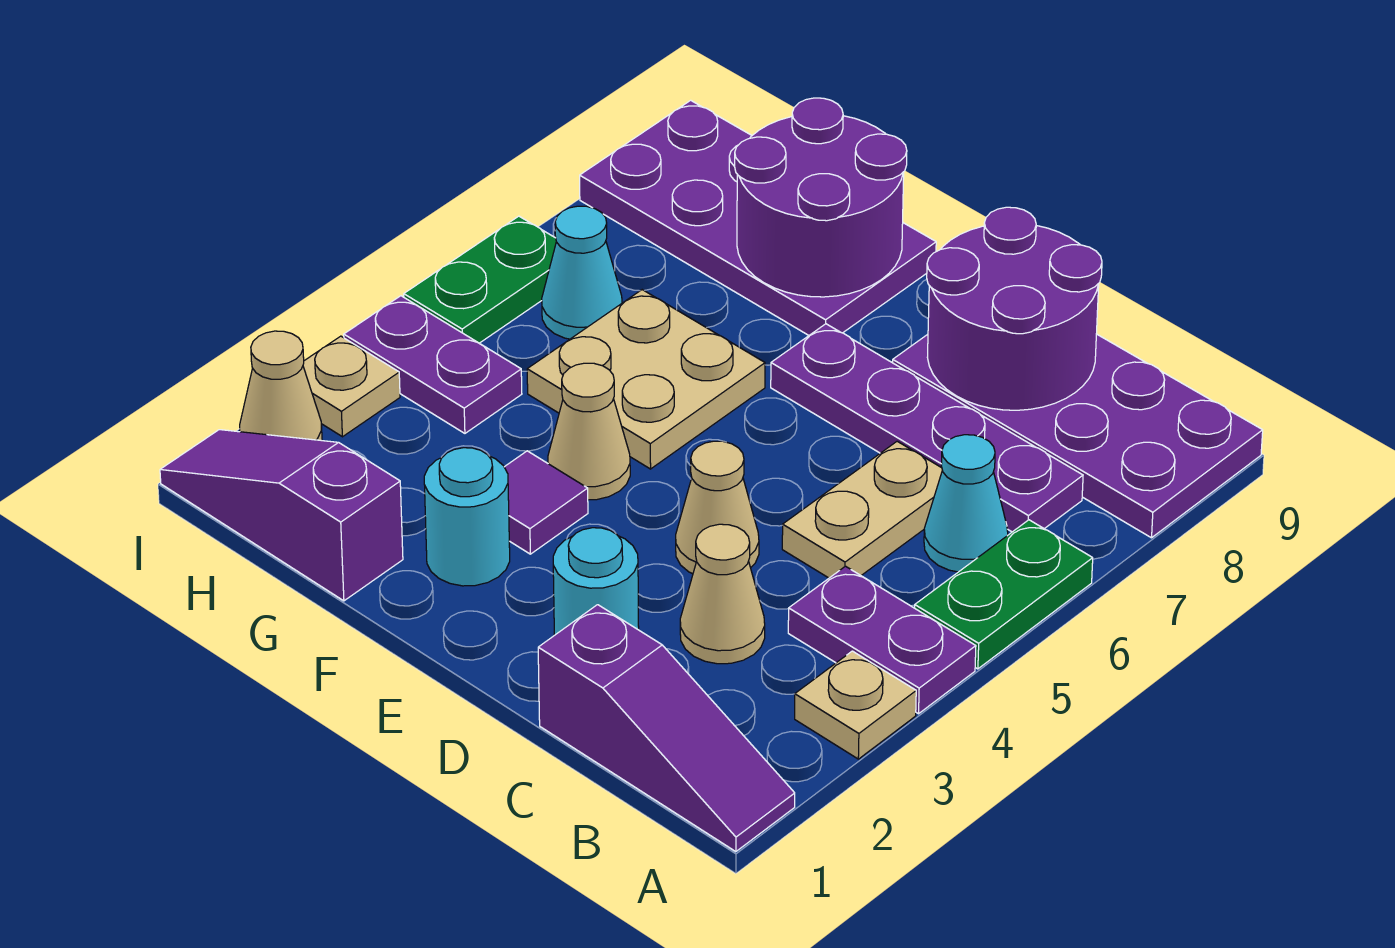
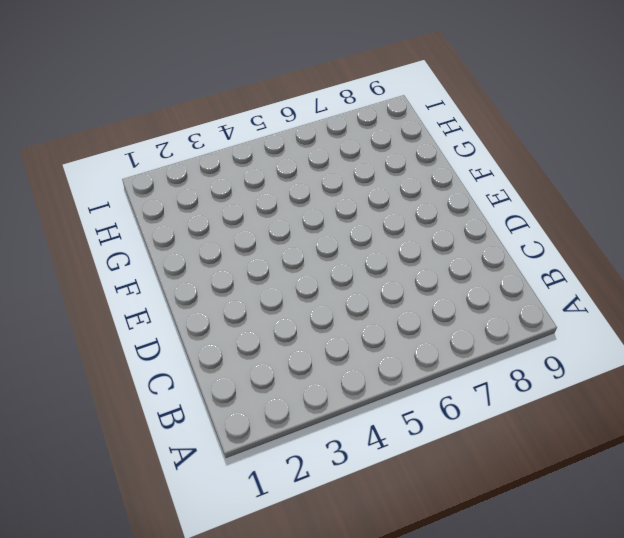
none -> purple slope A1:C1 level 1 top C
none -> tan plate A3 level 1
none -> purple plate A4:B4 level 1

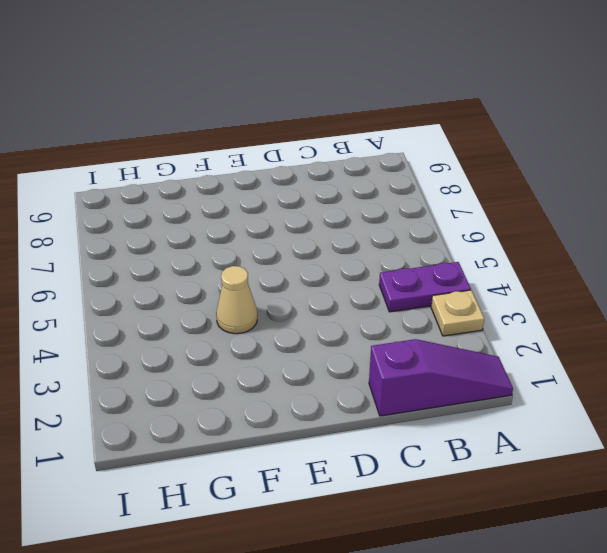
none -> green plate A5:A6 level 1
none -> purple plate A8:D9 level 1
none -> cyan cone B6 level 1

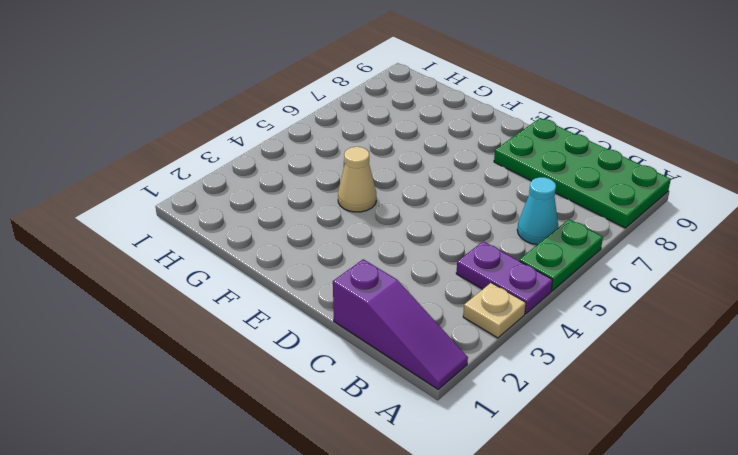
green plate A8:D9 level 1 -> purple plate A8:D9 level 1
none -> purple plate B7:E7 level 1
none -> tan cone C3 level 1
none -> tan plate C5:C6 level 1

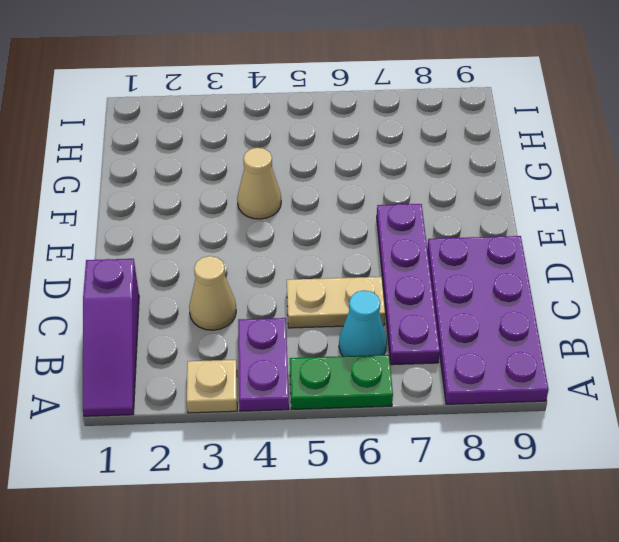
none -> cyan round brick D2 level 1
none -> tan cone D4 level 1
none -> cyan round brick F2 level 1

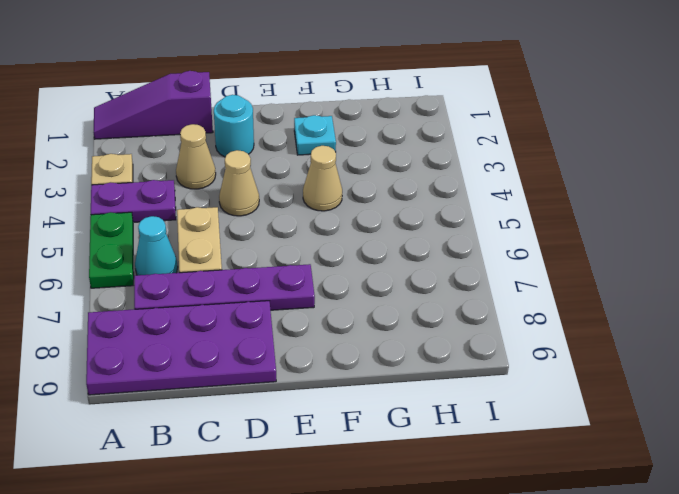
cyan plate F2 level 1 -> cyan round brick F2 level 1
none -> purple tile F3 level 1
none -> tan plate F5:G6 level 1
none -> purple plate F8:I9 level 1

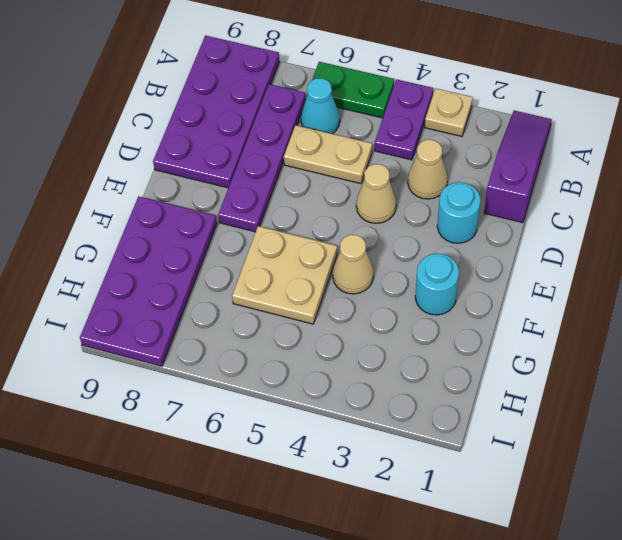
none -> purple tile F3 level 1
none -> purple slope G1:I1 level 1 top G
none -> purple plate H4:I4 level 1

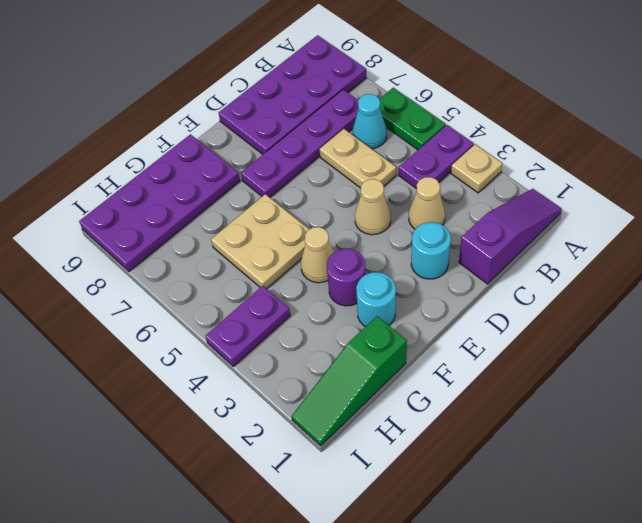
purple round brick F3 level 1 -> purple tile F3 level 1
green slope G1:I1 level 1 top G -> purple slope G1:I1 level 1 top G
none -> cyan cone H6 level 1
none -> tan cone I2 level 1
none -> tan plate I3 level 1

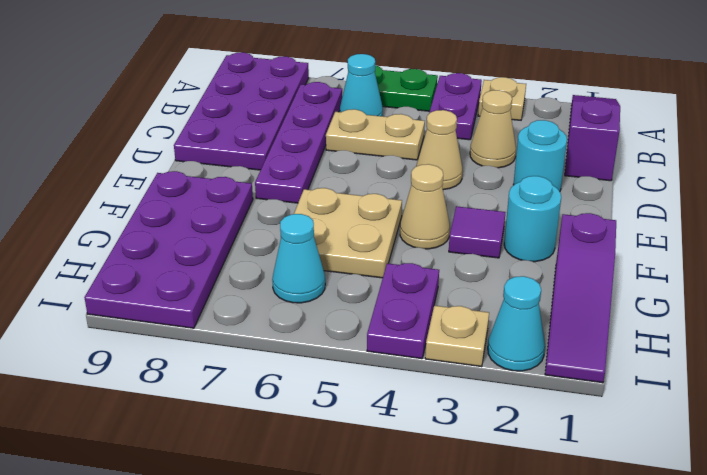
cyan cone I2 level 1 -> tan cone I2 level 1
none -> green plate I5:I6 level 1
none -> purple round brick C8:D9 level 2
none -> purple round brick F8:G9 level 2

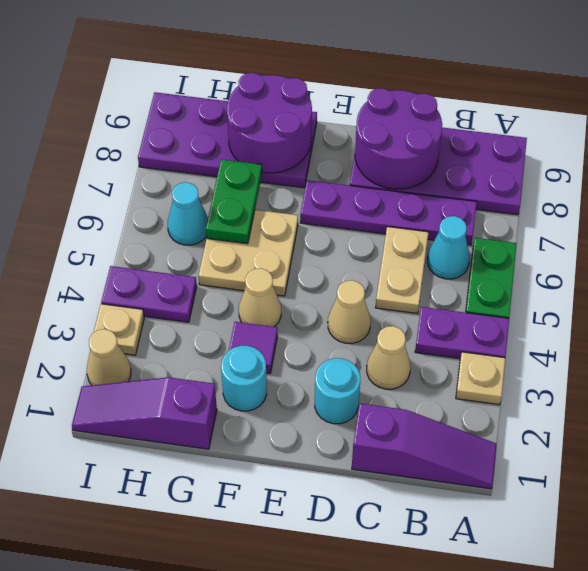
green plate G6:G7 level 2 -> green plate I5:I6 level 1

